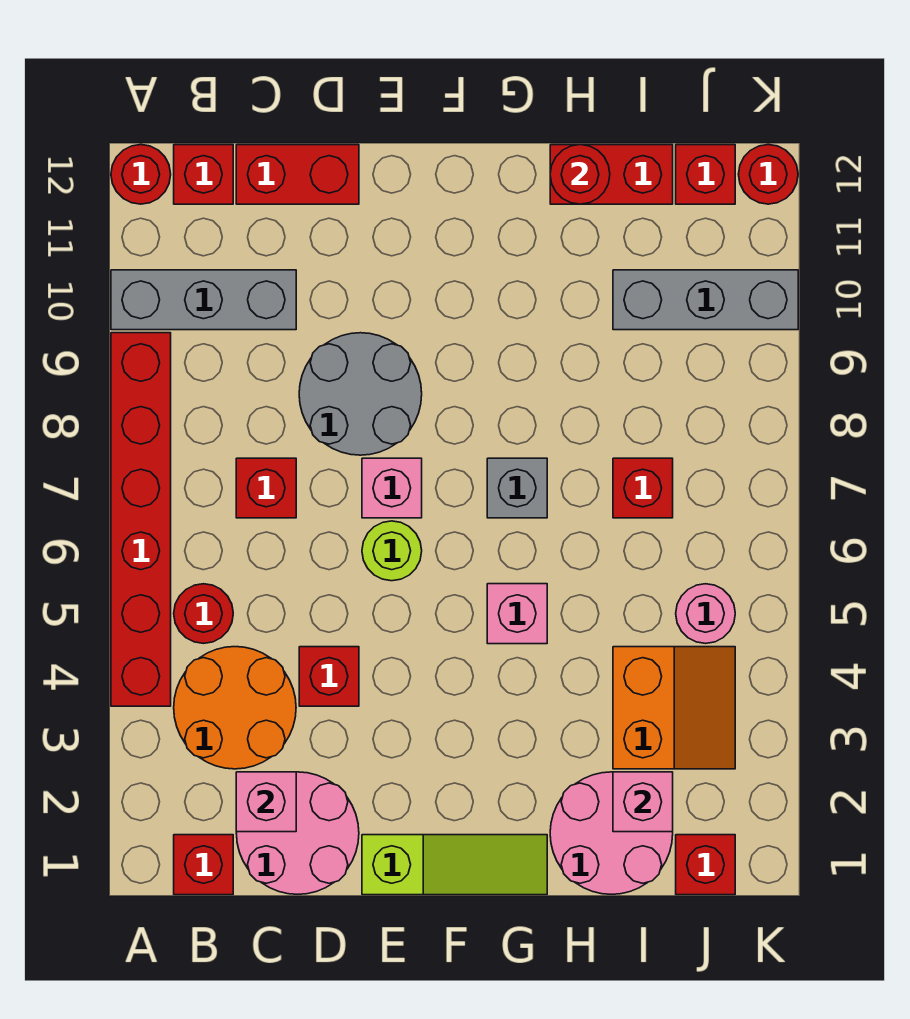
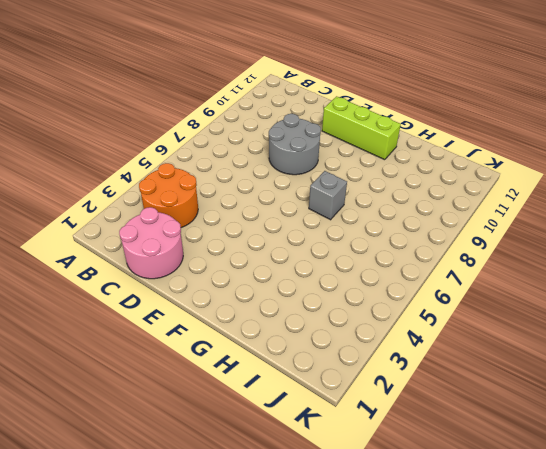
lime brick E11:G11 level 1 -> none
none -> red brick A4:A9 level 1
none -> grey brick A10:C10 level 1
none -> red round brick A12 level 1

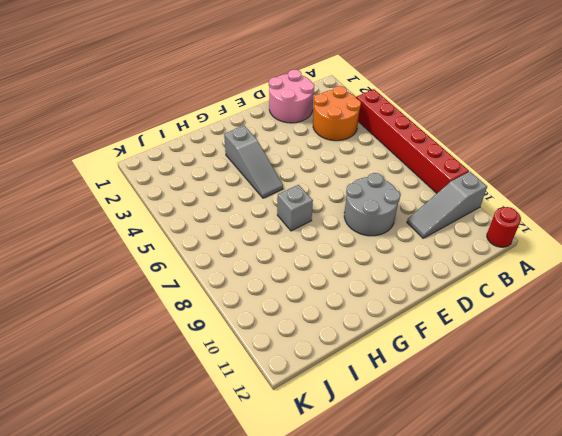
grey slope A10:C10 level 1 top A -> grey brick A10:C10 level 1
grey slope G3:G5 level 1 top 3 -> pink brick G5 level 1
none -> red brick B1 level 1
none -> red round brick B5 level 1
none -> red brick B12 level 1

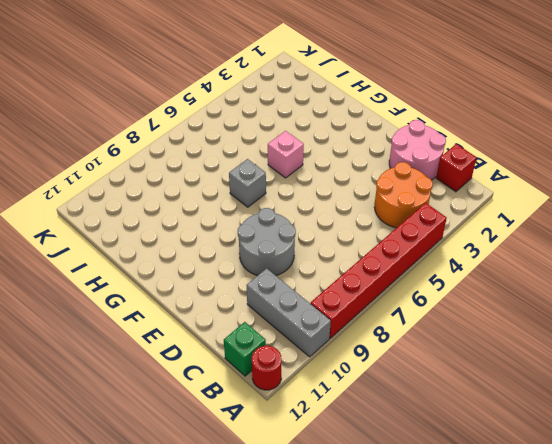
green brick B12 level 1 -> red brick B12 level 1
none -> red round brick B5 level 1
none -> red brick C7 level 1
none -> red brick C12:D12 level 1

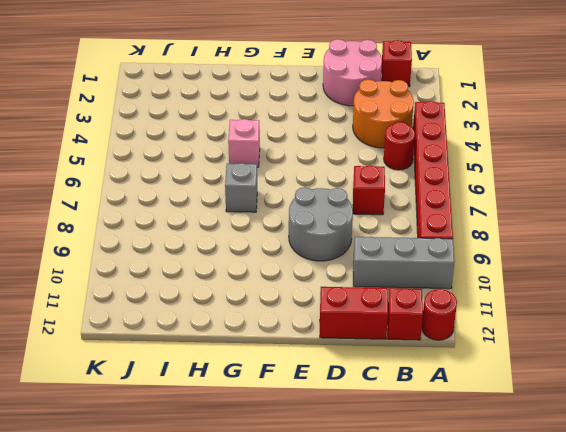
none -> red brick D4 level 1
none -> lime slope E1:G1 level 1 top E
none -> lime round brick E6 level 1

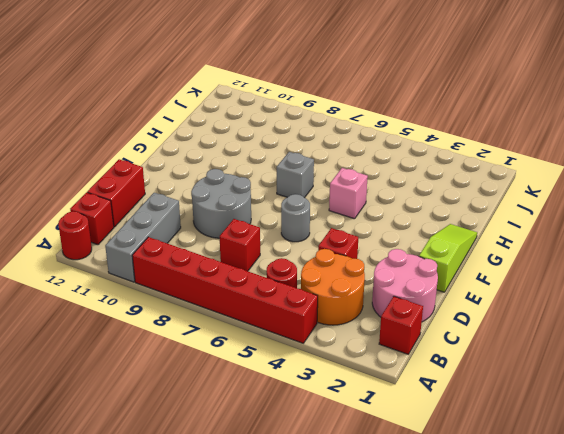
grey round brick E6 level 1 -> lime round brick E6 level 1
none -> pink brick E7 level 1
none -> pink round brick H1:I2 level 1
none -> red brick H12:I12 level 1

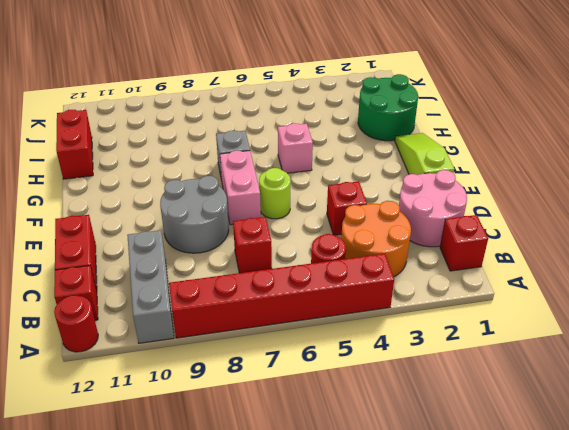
pink brick E7:F7 level 1 -> pink brick E7 level 1
green round brick H1:I2 level 1 -> pink round brick H1:I2 level 1
none -> orange slope I3:J4 level 1 top I
none -> red brick I7 level 1
none -> grey brick I10:K10 level 1

